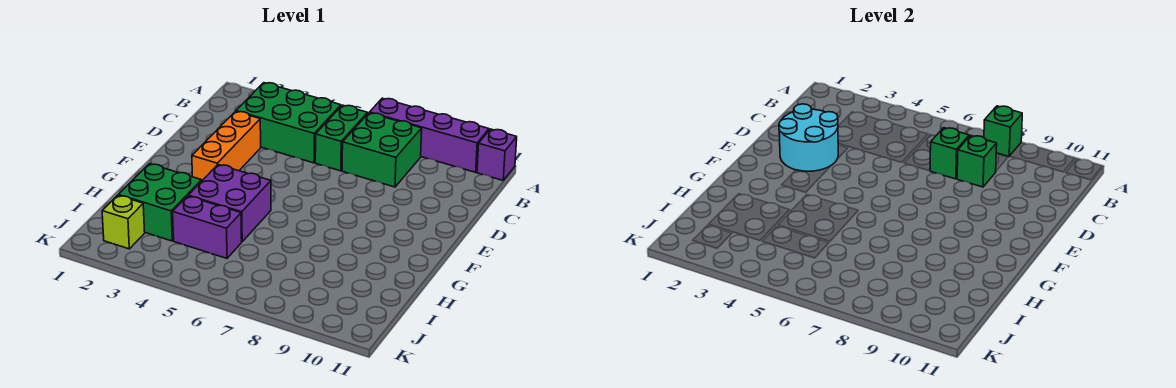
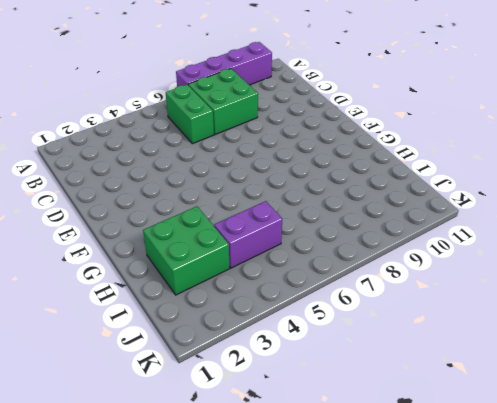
none -> purple brick A11 level 1
none -> green brick B3:C5 level 1
none -> orange brick D3:F3 level 1

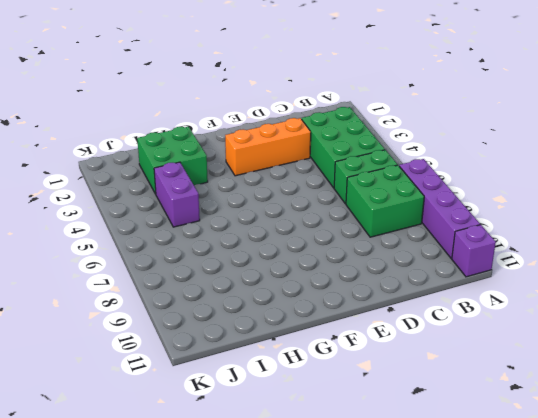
none -> purple brick G4:H5 level 1
none -> lime brick J2 level 1
none -> green brick A8 level 2

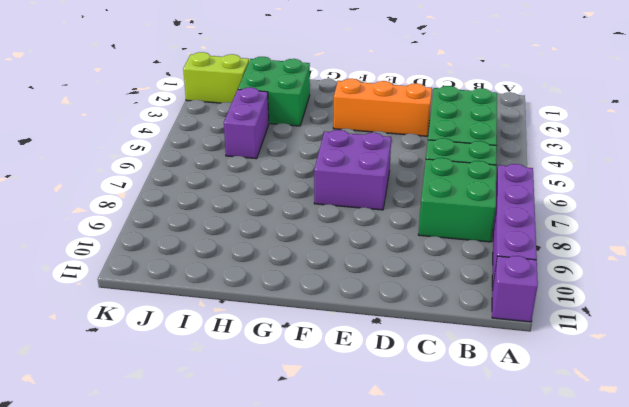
purple brick E6:F7 level 1 -> purple brick G4:H5 level 1
lime brick J2:K2 level 1 -> lime brick J2 level 1
none -> green brick A8 level 2
none -> green brick C7 level 2
none -> green brick C8 level 2

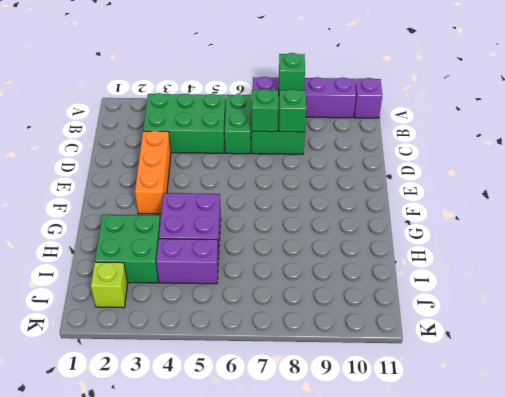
none -> cyan round brick D2:E3 level 2

